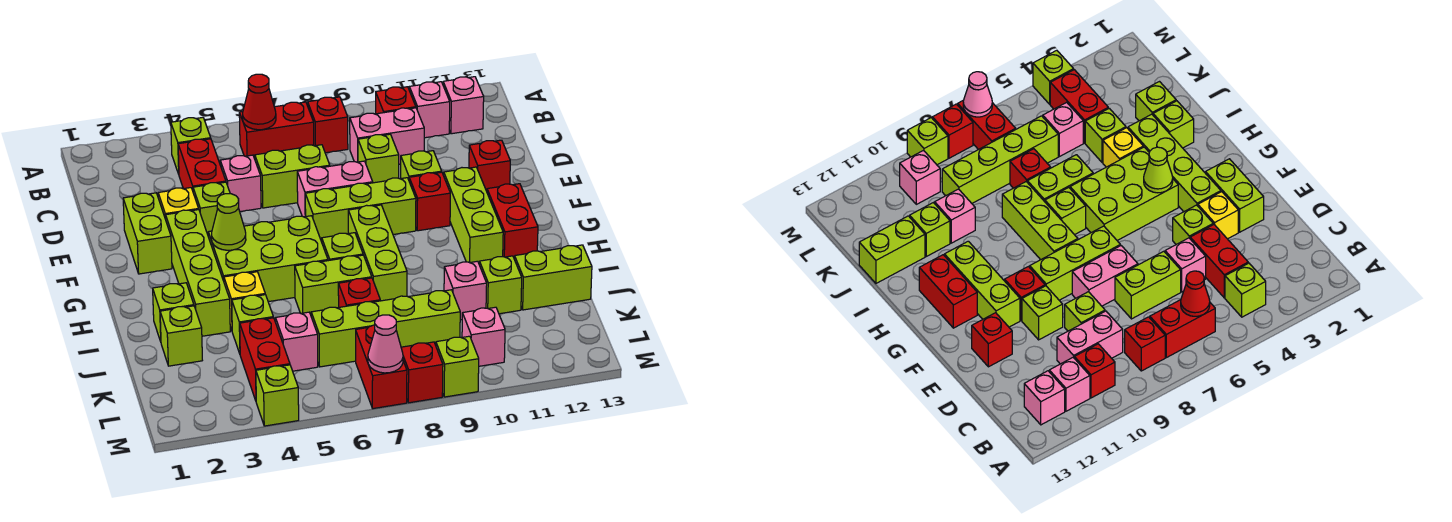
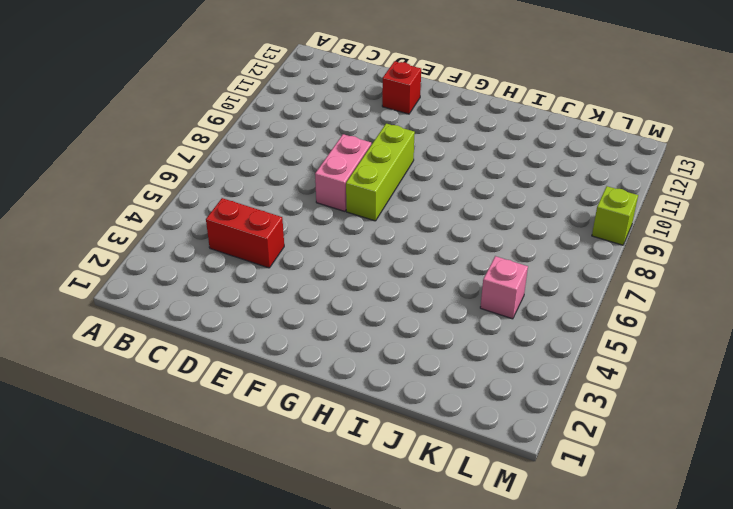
none -> lime brick B4 level 1
none -> red brick B6:B7 level 1
none -> red brick B8 level 1
none -> red brick B10 level 1

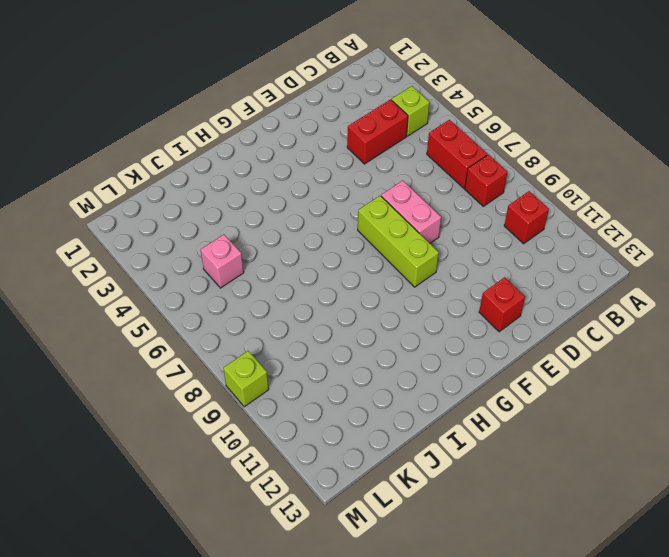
none -> pink brick B11 level 1
none -> pink brick B12 level 1
none -> pink brick C9:C10 level 1
none -> pink brick D5 level 1

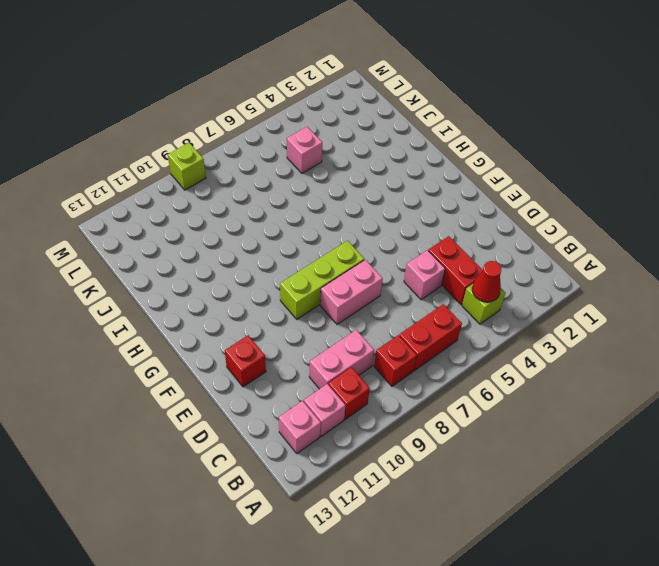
red cone B4 level 2 -> red cone B6 level 2
none -> lime brick D6:D7 level 1
none -> lime brick D9 level 1
none -> lime brick E2:F2 level 1
none -> yellow brick E3 level 1

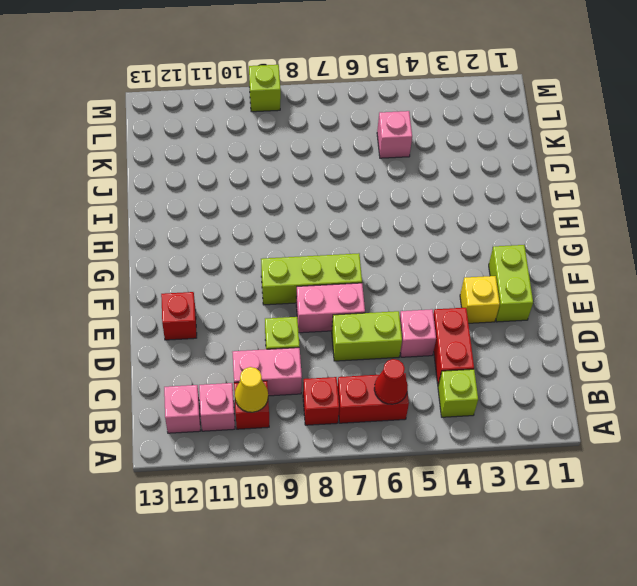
yellow cone B10 level 2 -> none
none -> lime brick E4 level 1
none -> lime brick E10 level 1
none -> lime brick F3:I3 level 1
none -> red brick F10 level 1

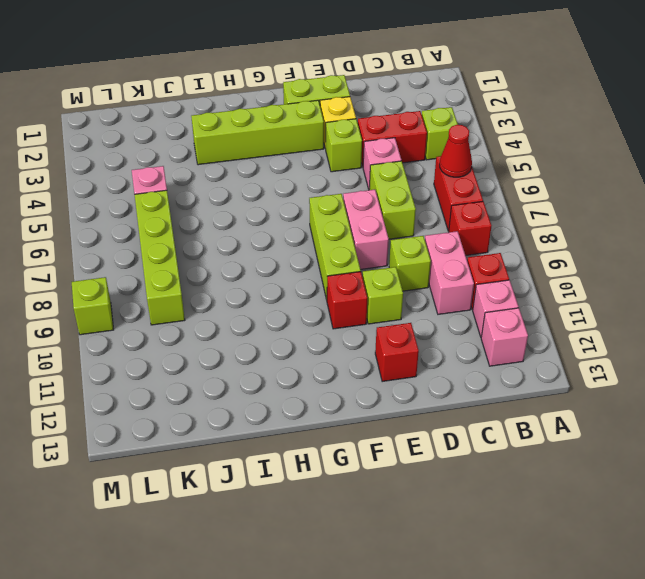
none -> lime brick F11:H11 level 1
none -> lime brick G4:H6 level 1
none -> lime brick G8:I8 level 1
none -> red brick G12:H12 level 1

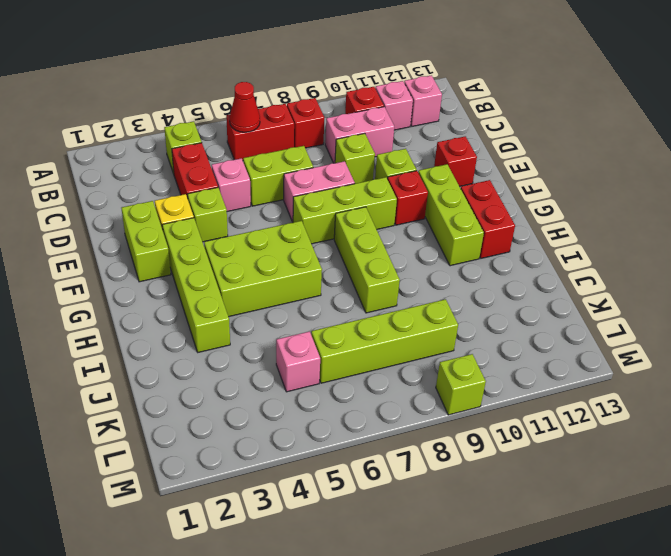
none -> lime brick H7 level 1
none -> lime brick I2 level 1
none -> yellow brick I4 level 1
none -> lime brick I6:I7 level 1

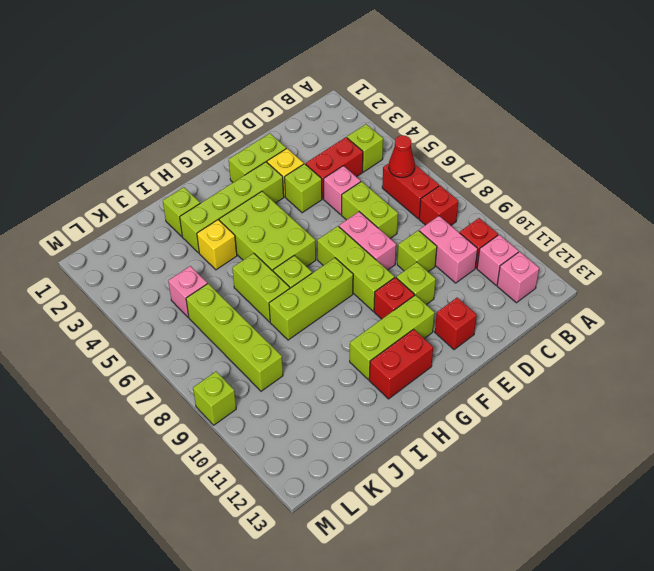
none -> lime brick J2 level 1
none -> lime brick J4 level 1
none -> red brick J7 level 1
none -> pink brick J10 level 1

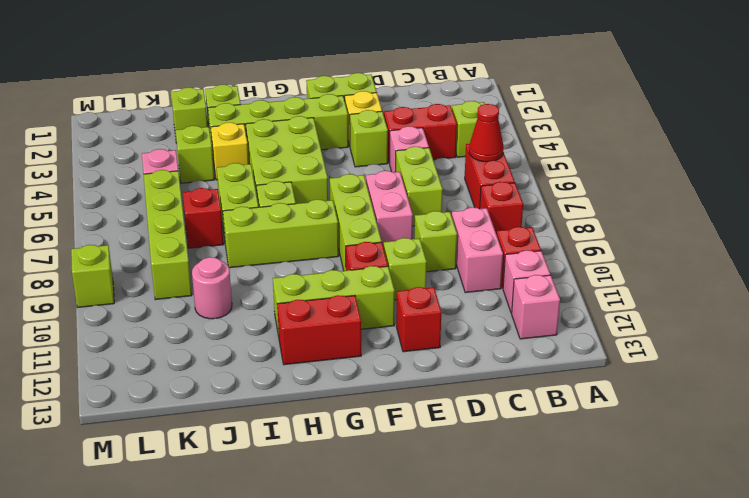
pink round brick J10 level 1 -> pink brick J10 level 1
none -> lime brick J11 level 1
none -> lime brick J12:J13 level 1
none -> red brick K4:L4 level 1
none -> red brick L7:M7 level 1

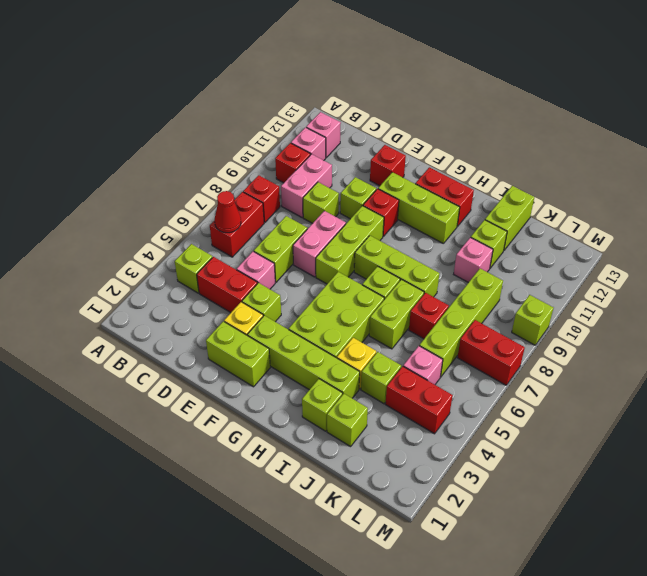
none -> pink brick L10 level 1
none -> lime brick M4 level 1
none -> red brick M8 level 1
none -> lime cone G4 level 2

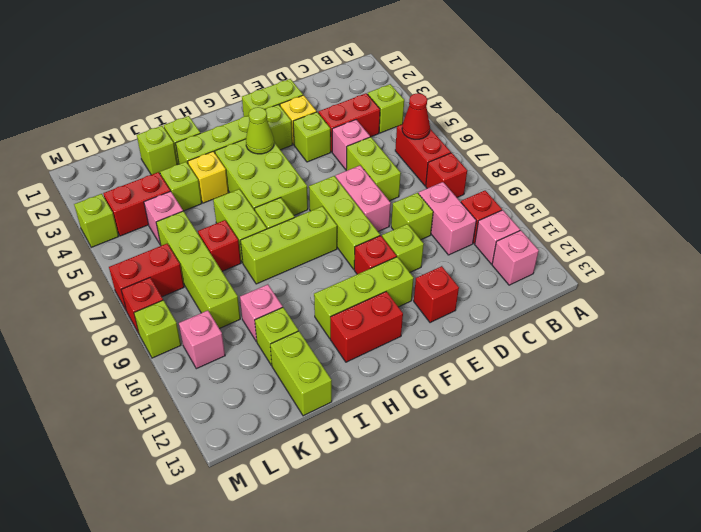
none -> pink cone M7 level 2

